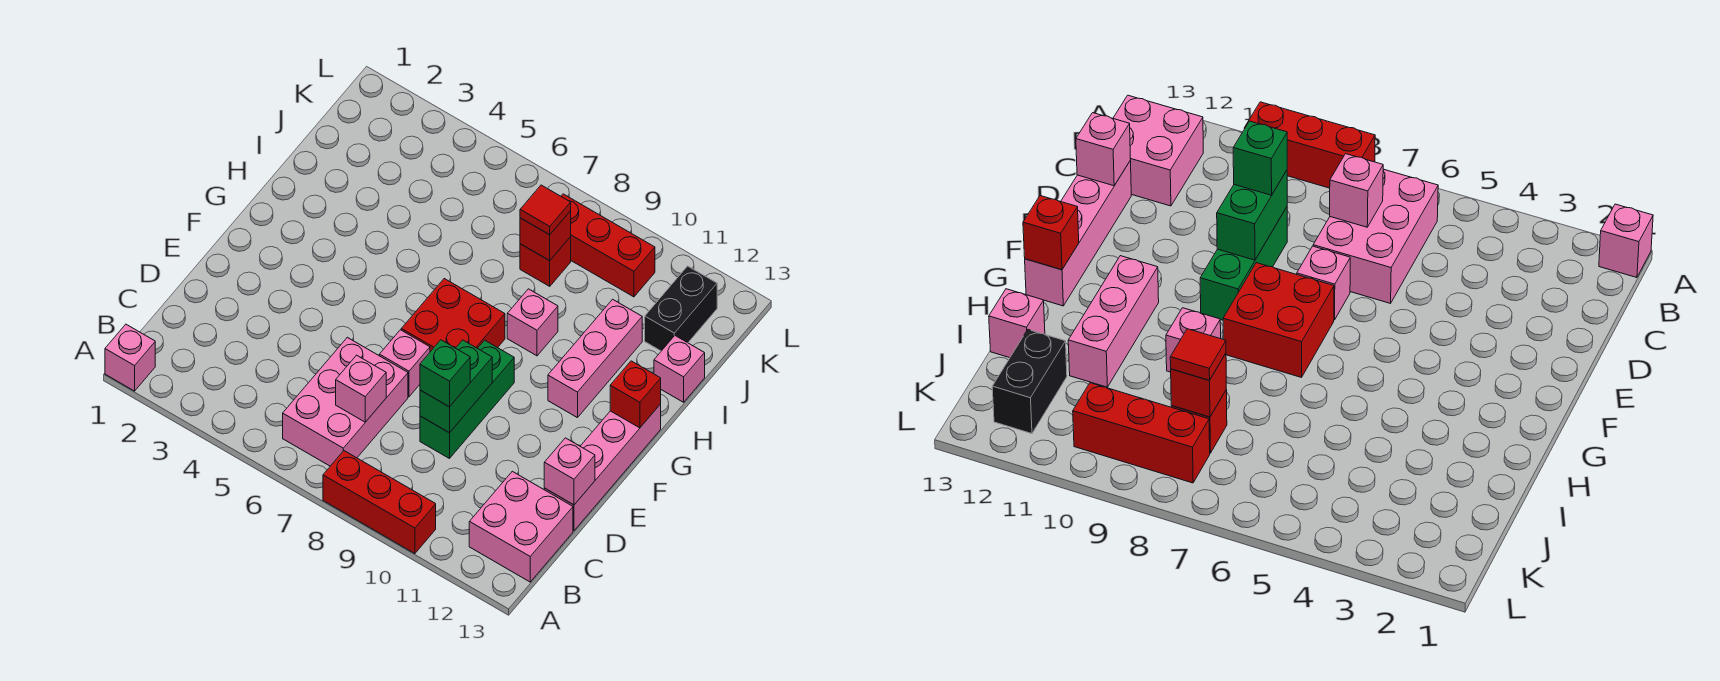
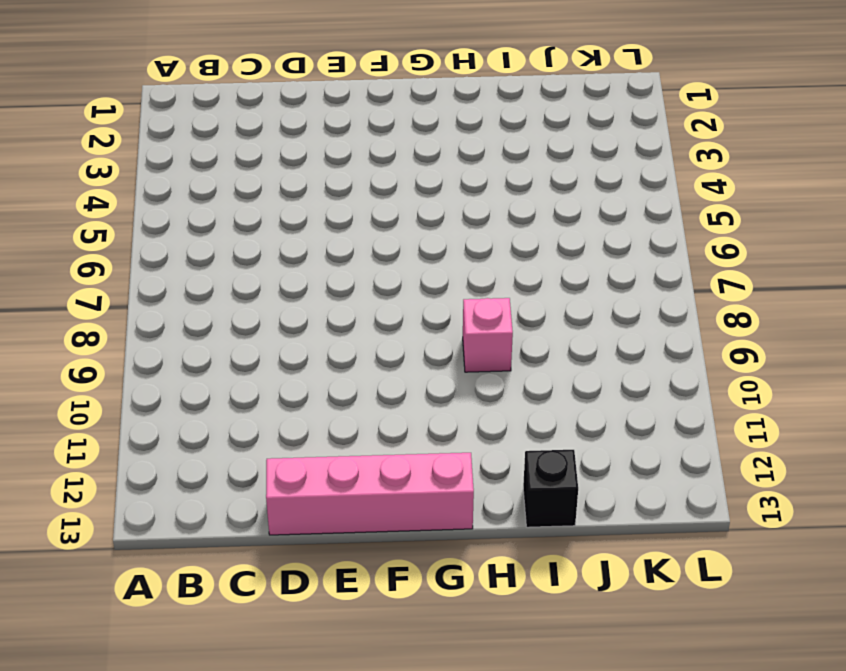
black brick I13 level 1 -> pink brick I13 level 1
none -> pink brick A1 level 1
none -> red brick A8:A10 level 1
none -> pink brick B6:D7 level 1

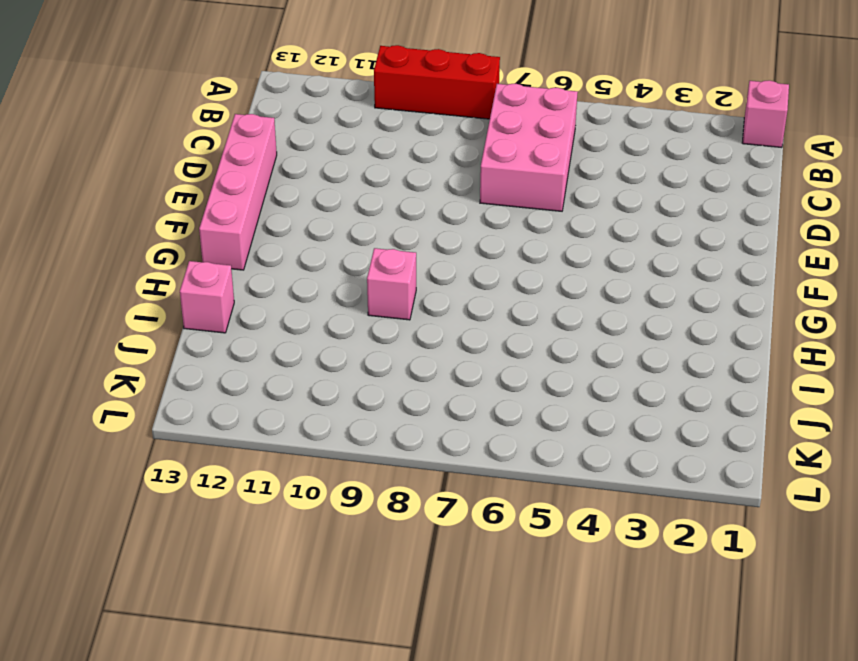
none -> pink brick B12:C13 level 1
none -> green brick D9:F9 level 1
none -> pink brick E7 level 1

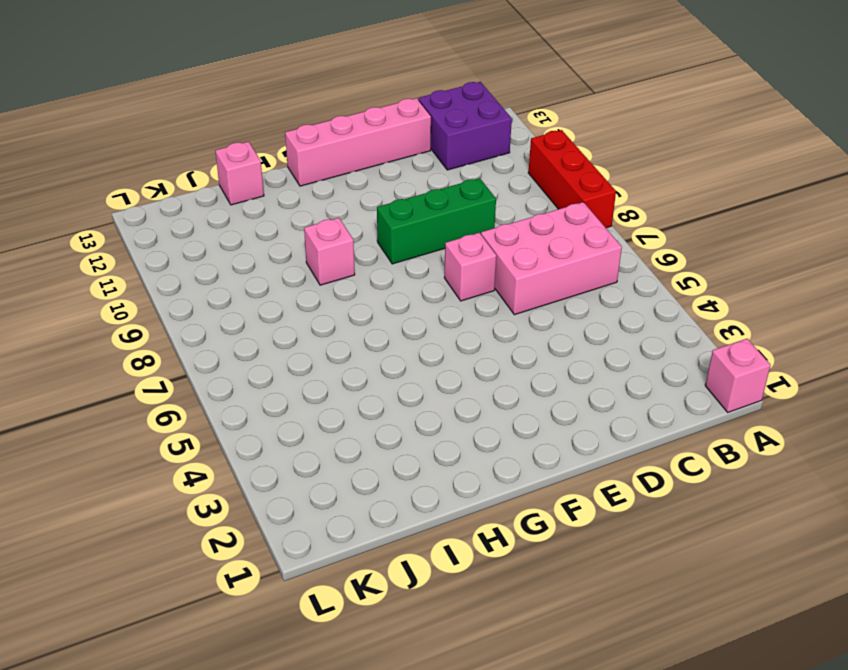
purple brick B12:C13 level 1 -> pink brick B12:C13 level 1
none -> red brick F7:G8 level 1
none -> pink brick G11:I11 level 1
none -> red brick J8 level 1

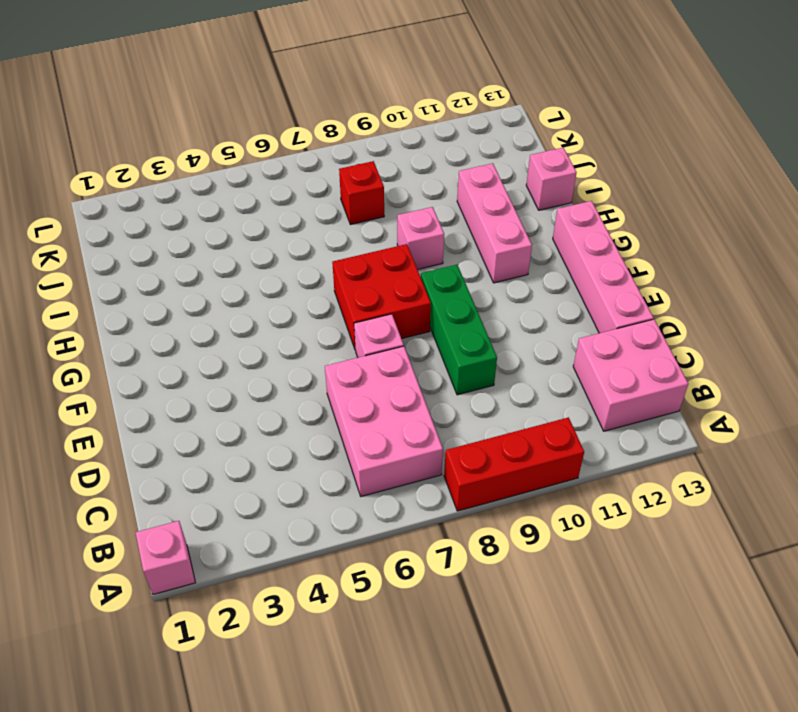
none -> black brick J12:K12 level 1
none -> red brick K8:K10 level 1
none -> pink brick C7 level 2

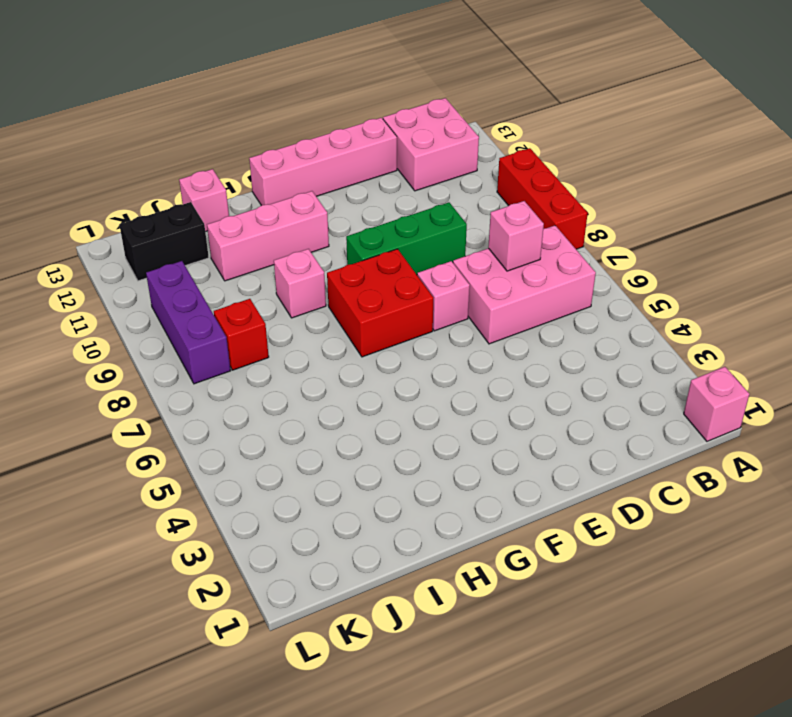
purple brick K8:K10 level 1 -> red brick K8:K10 level 1
none -> green brick D9:E9 level 2
none -> pink brick D13 level 2
none -> red brick G13 level 2

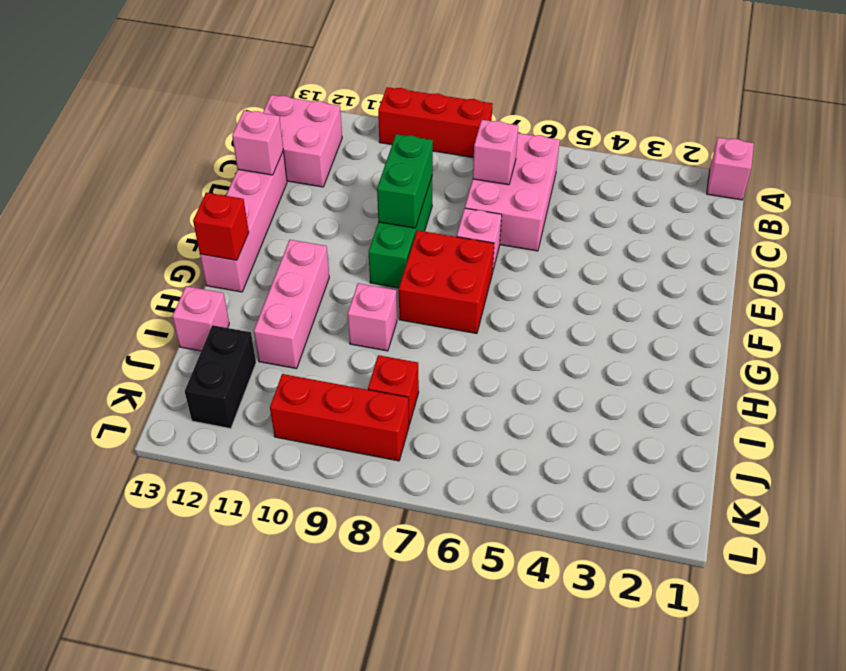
none -> red brick J8 level 2
none -> green brick D9 level 3
none -> red tile J8 level 3

